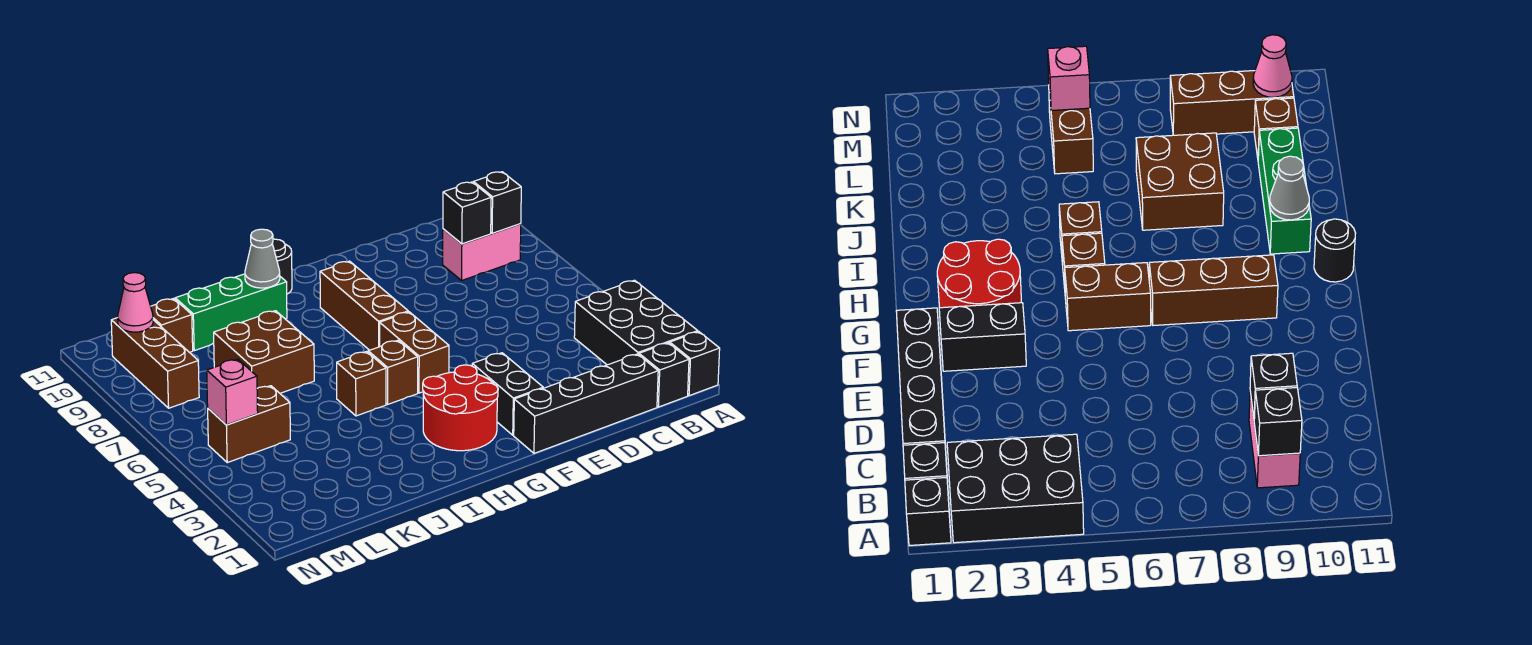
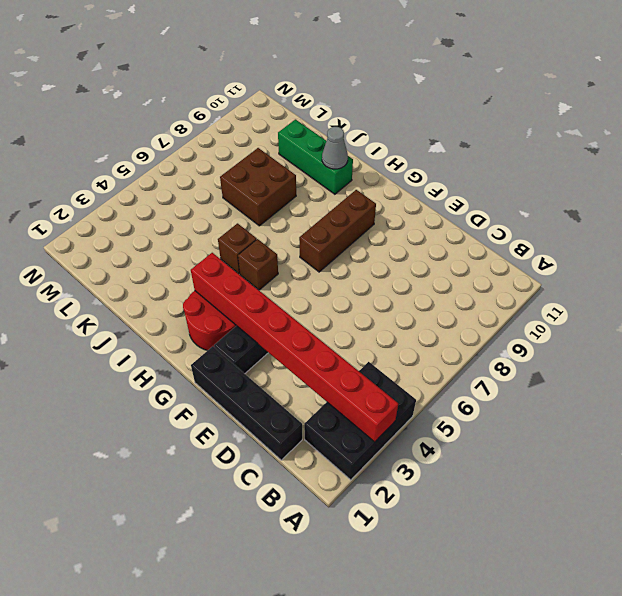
red brick A3:H3 level 2 -> none
none -> black brick A1 level 1
none -> black brick B1 level 1
none -> pink brick B9:C9 level 1

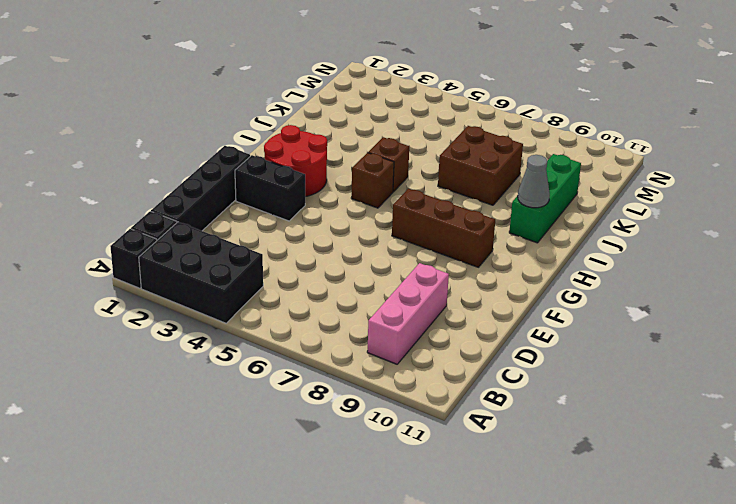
pink brick B9:D9 level 1 -> pink brick B9:C9 level 1
none -> brown brick G5:G6 level 1
none -> black round brick H11 level 1
none -> brown brick L5:M5 level 1

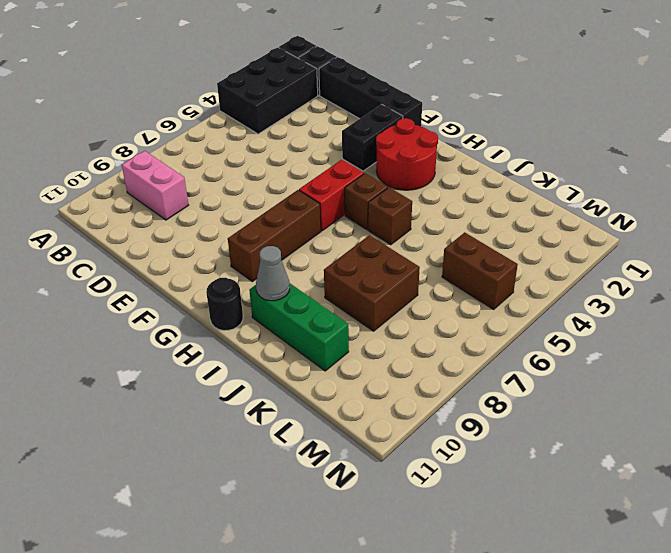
red brick G5:G6 level 1 -> brown brick G5:G6 level 1
none -> brown brick L10 level 1
none -> brown brick M8:M10 level 1
none -> black brick B9 level 2

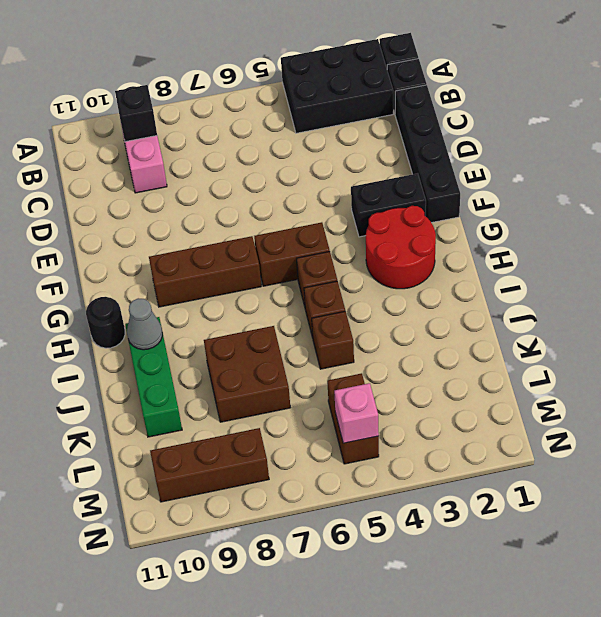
brown brick J5 level 1 -> brown brick L10 level 1
none -> black brick C9 level 2
none -> pink cone M10 level 2

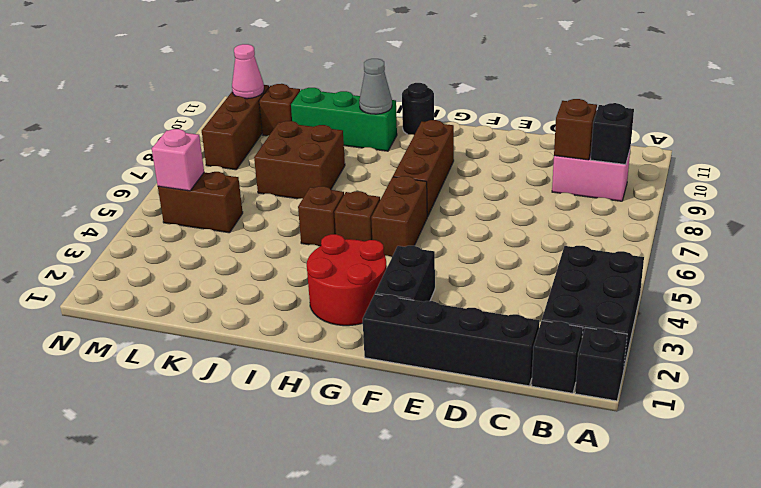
brown brick C9 level 2 -> black brick C9 level 2

